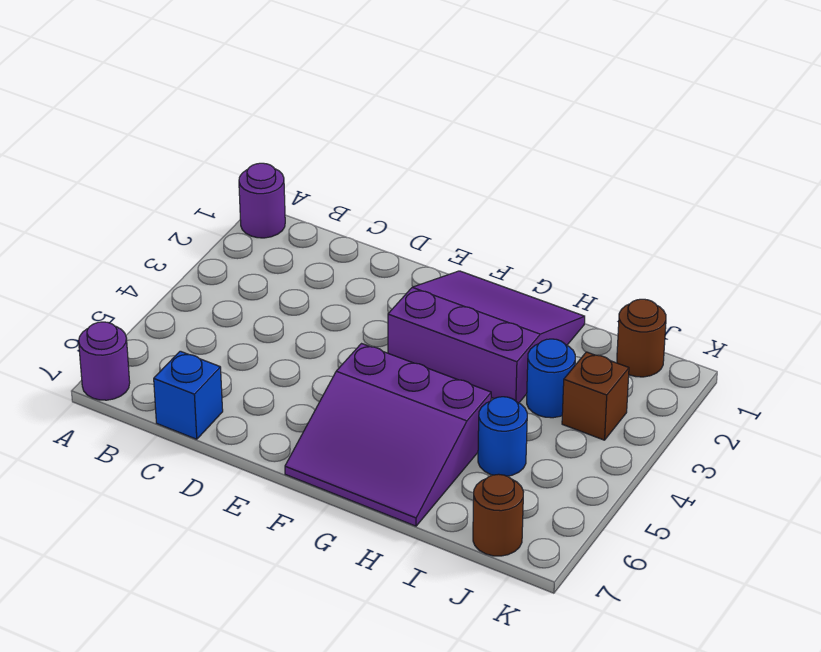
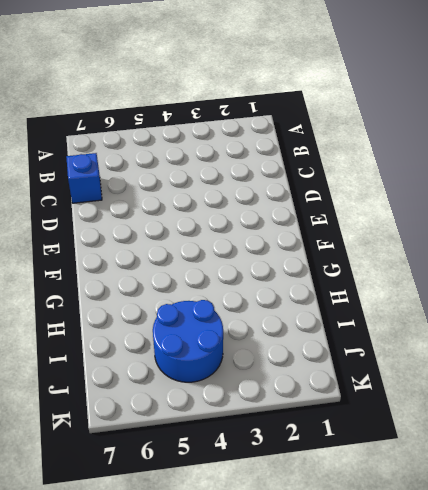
blue round brick I4:J5 level 1 -> blue round brick I5 level 1
none -> purple round brick A1 level 1
none -> purple round brick A7 level 1

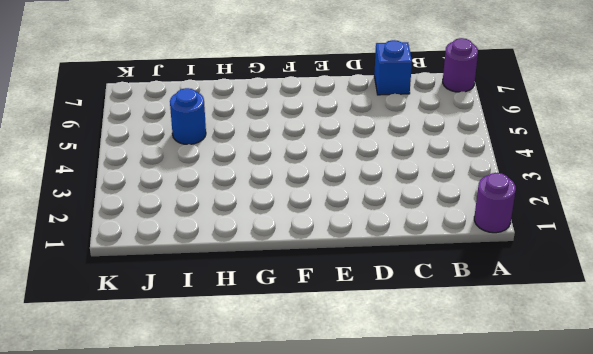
none -> purple slope F1:H3 level 1 top 3
none -> purple slope F5:H7 level 1 top 5

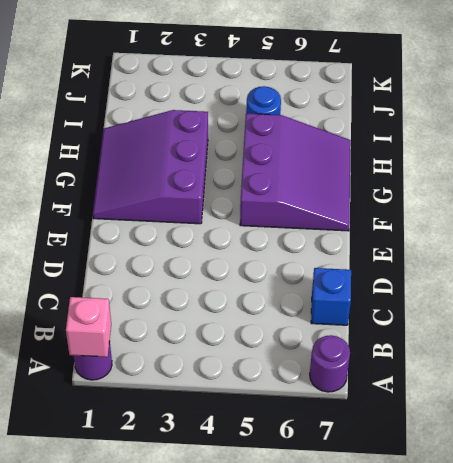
pink brick A1 level 2 -> none
none -> blue round brick I3 level 1
none -> brown round brick J1 level 1

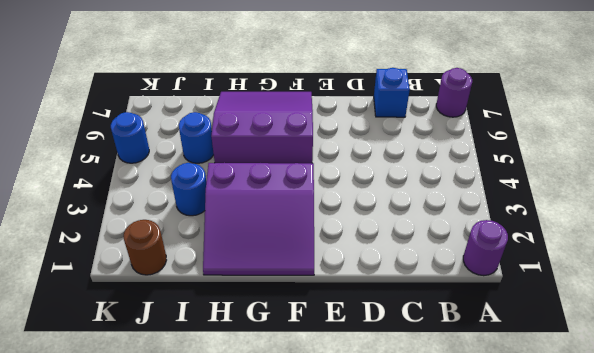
blue round brick K5 level 1 -> none
none -> brown brick J3 level 1
none -> brown round brick J7 level 1

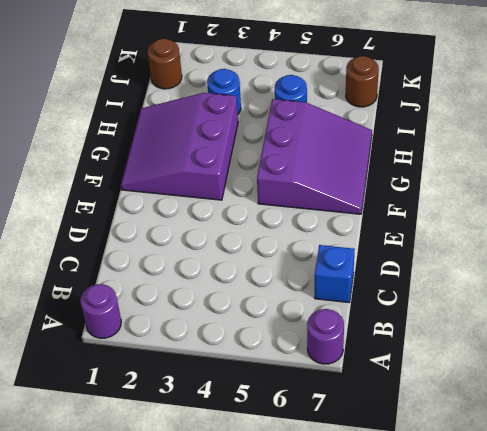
none -> brown brick J3 level 1

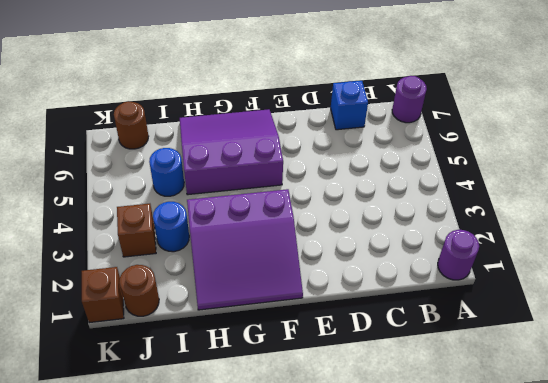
brown brick K1 level 1 -> none

